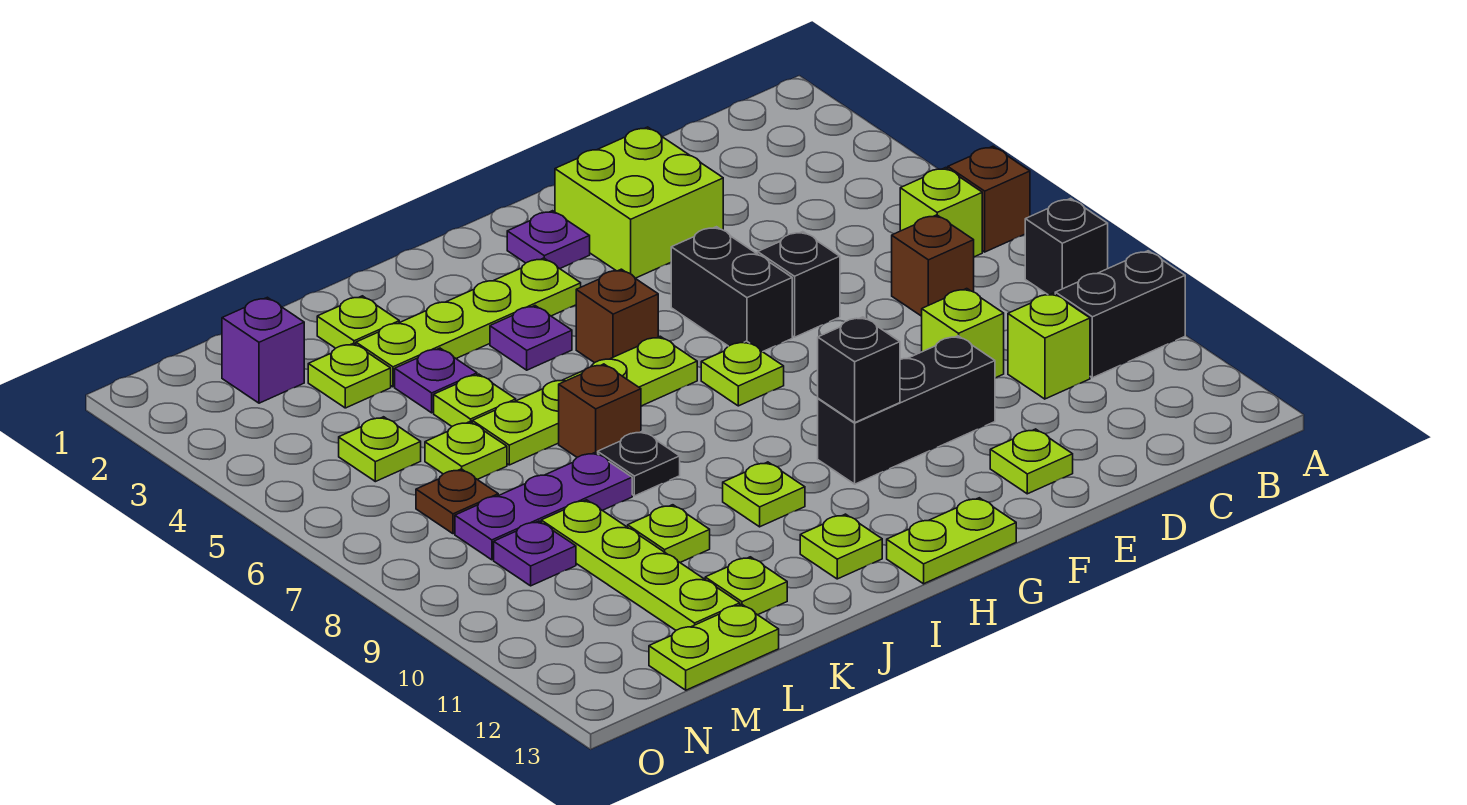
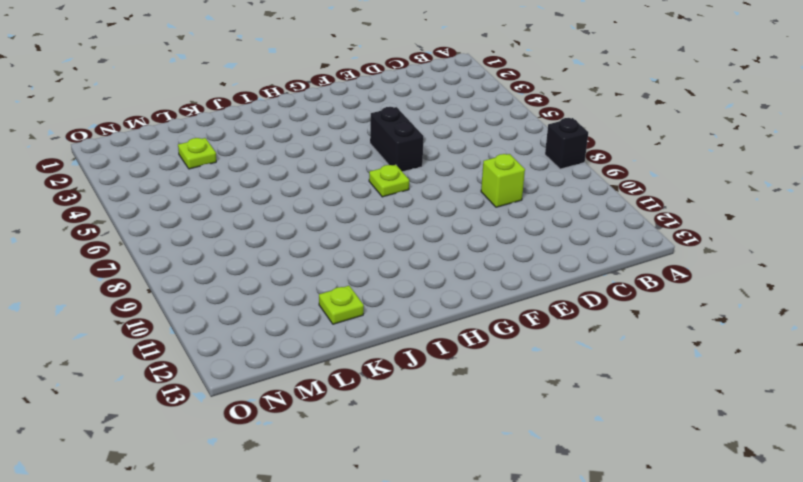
none -> brown brick A6 level 1
none -> black brick A10:B10 level 1
none -> lime brick B6 level 1
none -> brown brick C7 level 1

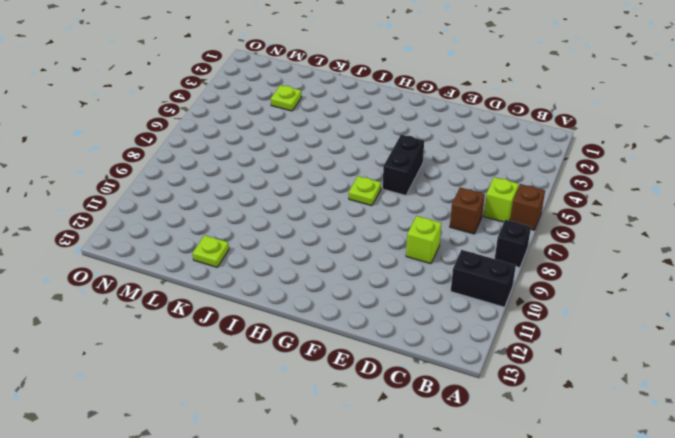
none -> lime brick C10 level 1
none -> lime brick E2:F3 level 1
none -> black brick E6 level 1
none -> black brick E10:G10 level 1

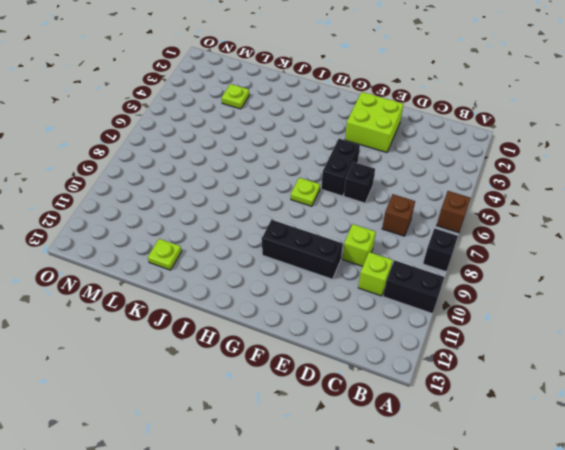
none -> lime brick B6 level 1
none -> lime plate E12 level 1
none -> purple plate G2 level 1
none -> lime plate G13:H13 level 1

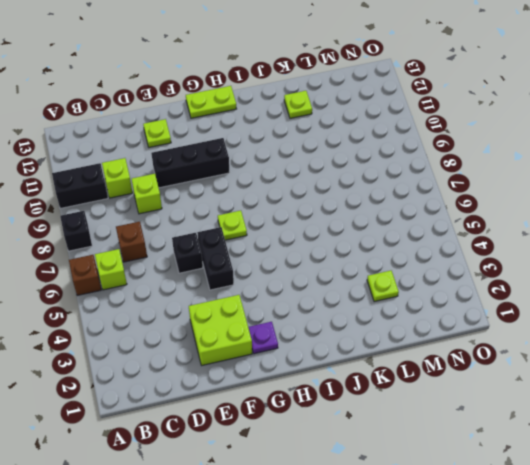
none -> lime plate H3:K3 level 1
none -> brown brick H5 level 1
none -> lime plate H6:K6 level 1
none -> purple plate I4 level 1

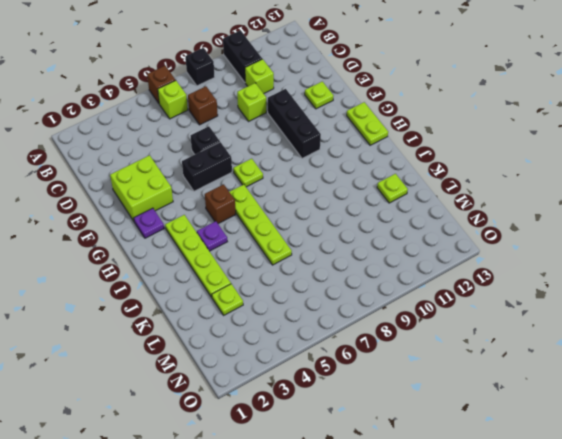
none -> lime plate I10 level 1
none -> lime plate I12 level 1
none -> brown brick J7 level 1
none -> black plate J8 level 1

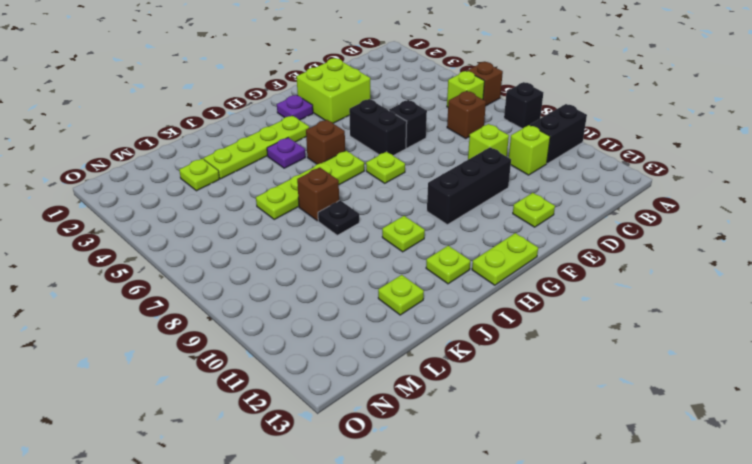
none -> lime plate K2 level 1
none -> purple plate K4 level 1
none -> lime plate K5 level 1
none -> purple plate K8:M8 level 1

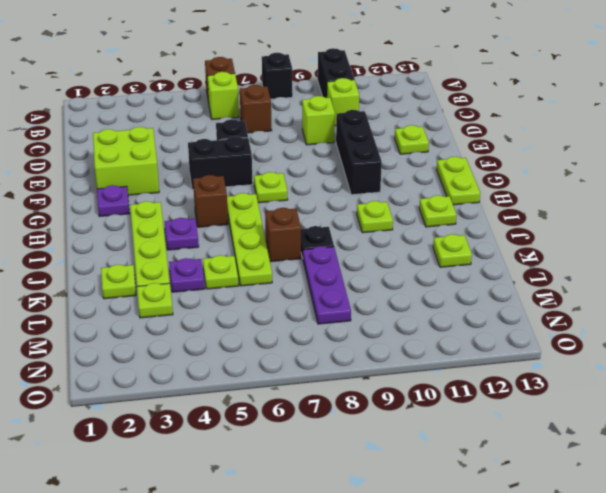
none -> lime plate K10 level 1
none -> lime plate L6 level 1
none -> lime plate L9:L12 level 1
none -> lime plate L13:M13 level 1

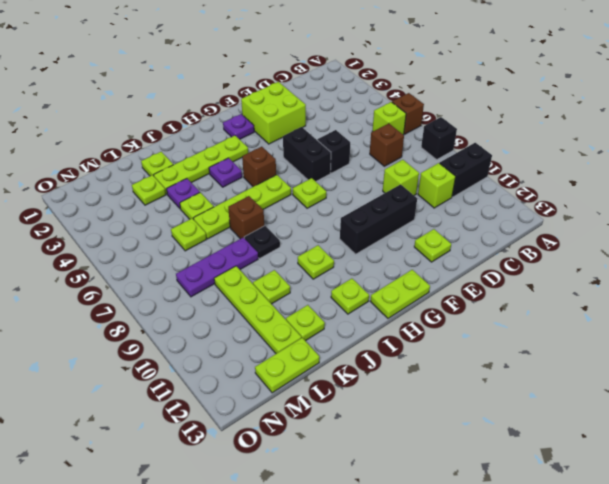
none -> purple brick M2 level 1
none -> lime plate M5 level 1
none -> brown plate M7 level 1
none -> purple plate M9 level 1

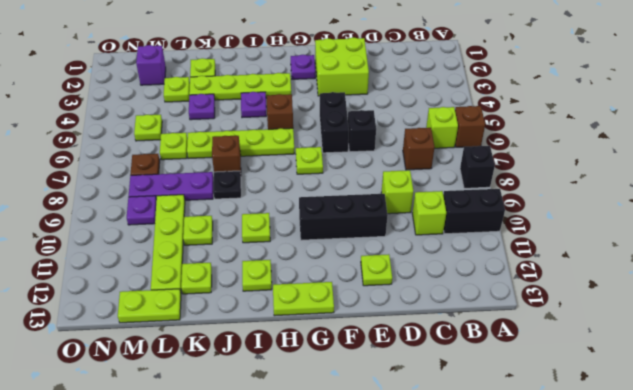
none -> lime plate K5 level 1
none -> black brick G10 level 2

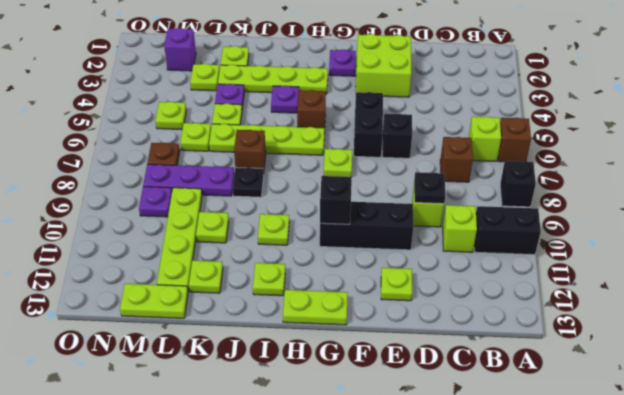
black plate D9 level 2 -> none

